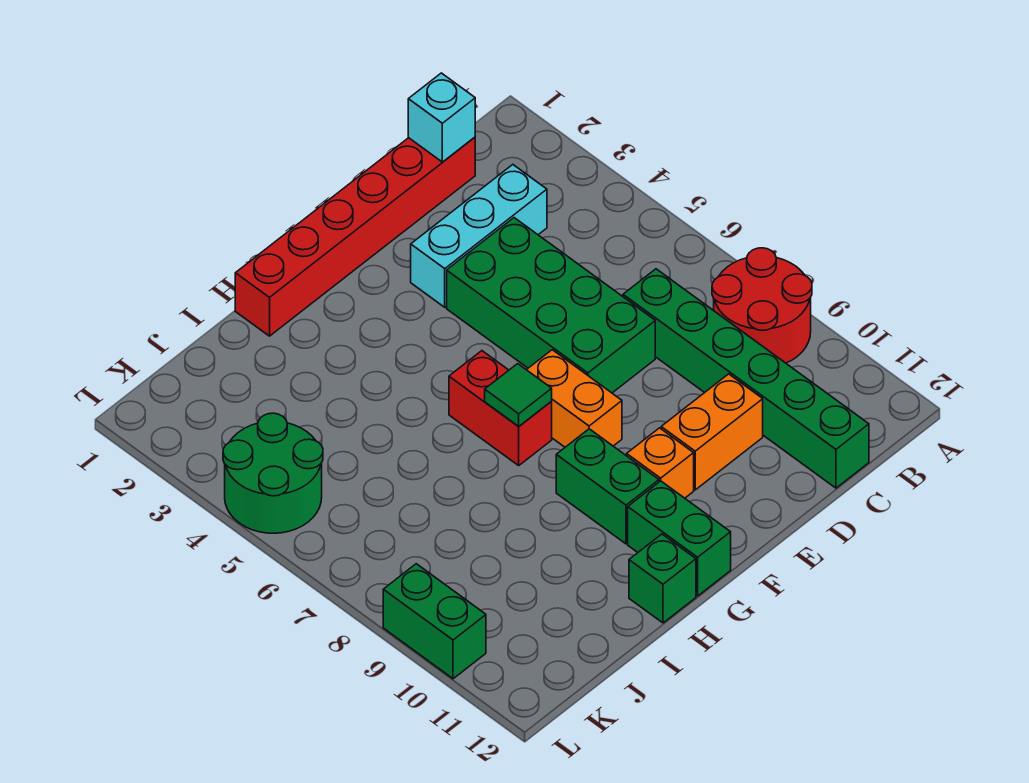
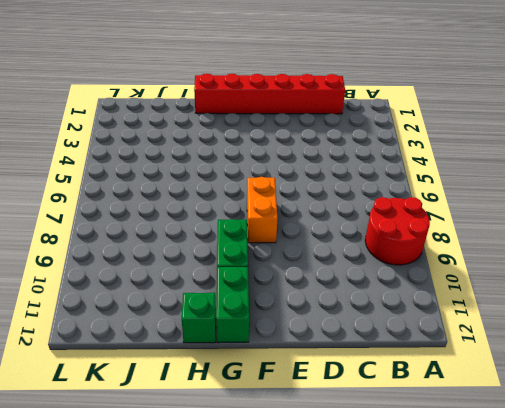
none -> cyan brick C3:E3 level 1
none -> green brick C7:C12 level 1
none -> green brick D4:E7 level 1

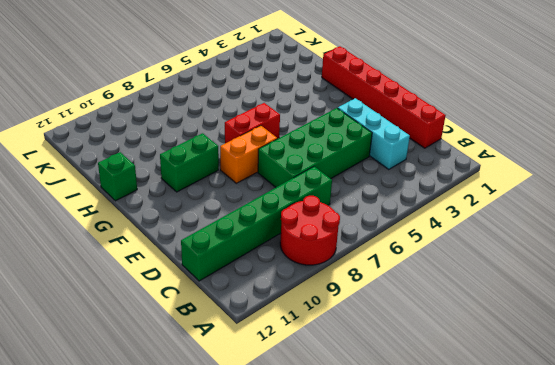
none -> orange brick D10:E10 level 1
none -> orange brick F10 level 1
none -> green brick G11:G12 level 1

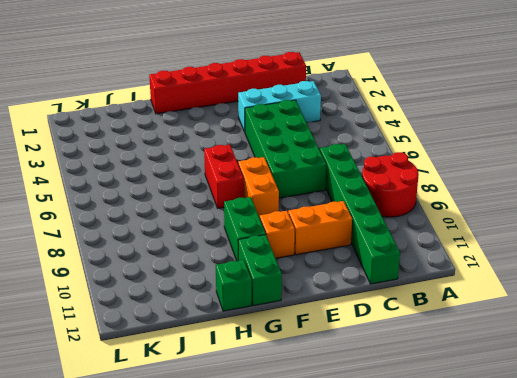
none -> green round brick K4:L5 level 1
none -> green brick L9:L10 level 1
none -> cyan brick C1 level 2

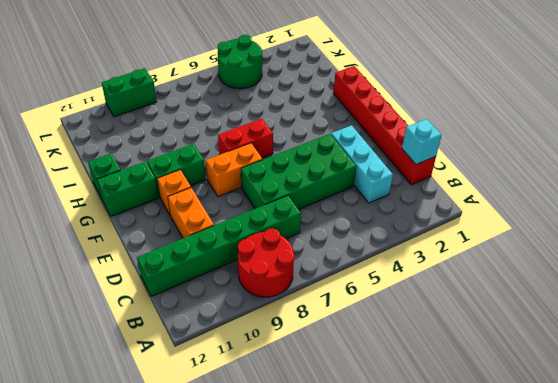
none -> green tile G7 level 2

